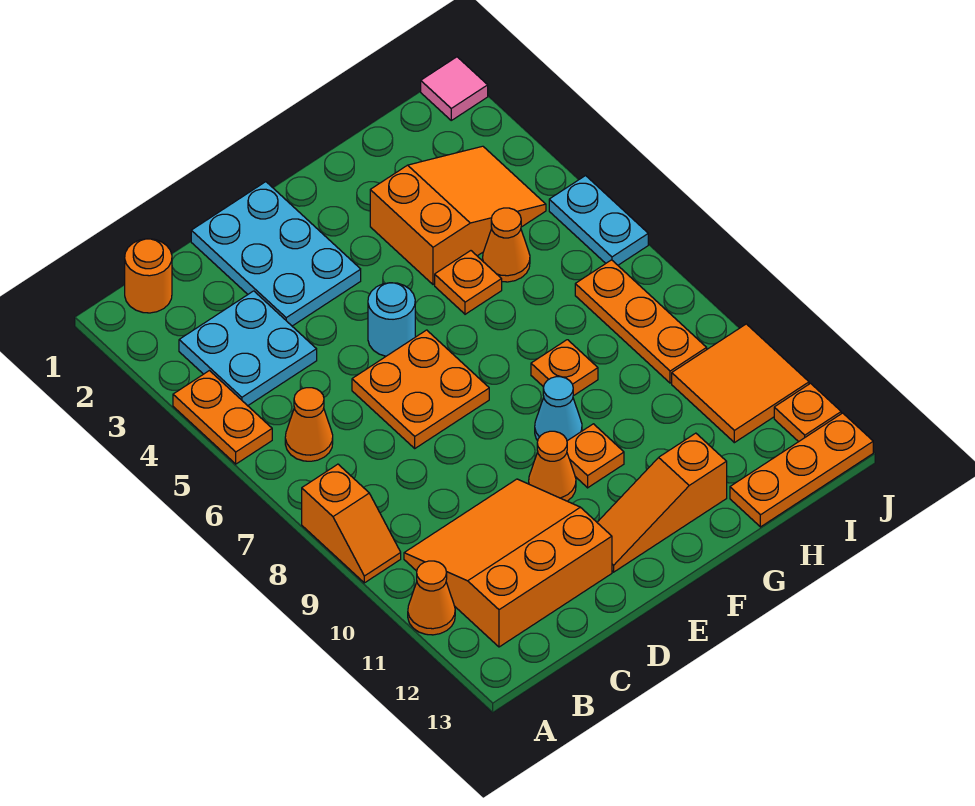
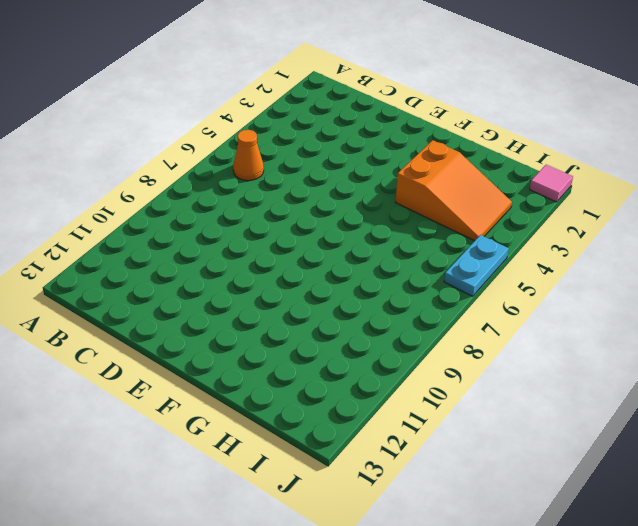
none -> orange plate A4:A5 level 1
none -> orange slope A8:A9 level 1 top 8
none -> orange cone A11 level 1

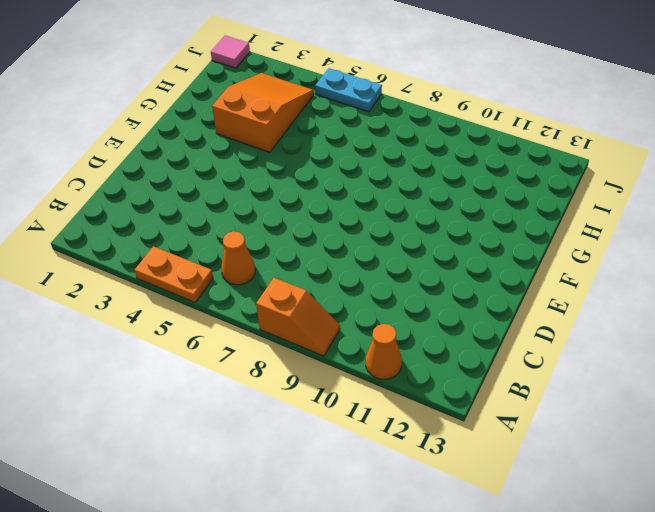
none -> orange round brick B1 level 1
none -> cyan plate B3:C4 level 1
none -> orange slope B10:D12 level 1 top 12

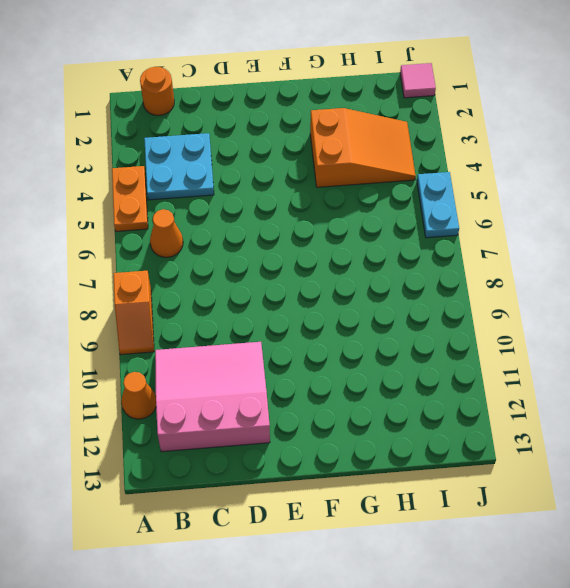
pink slope B10:D12 level 1 top 12 -> orange slope B10:D12 level 1 top 12
none -> cyan plate D1:E3 level 1
none -> orange plate D6:E7 level 1
none -> cyan round brick E5 level 1

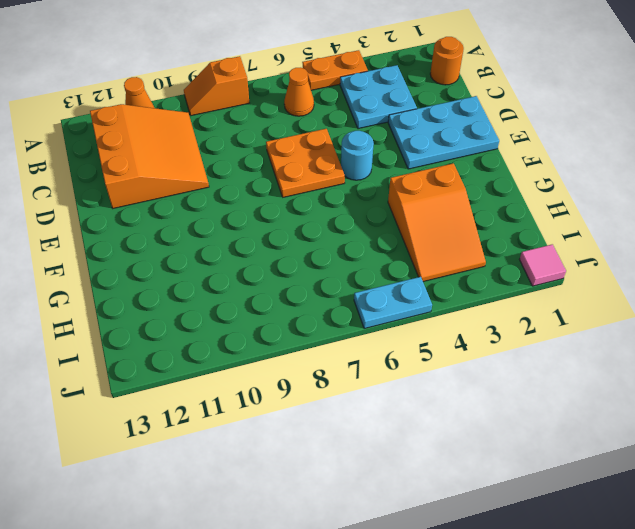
none -> orange cone E10 level 1
none -> orange slope E12:G12 level 1 top G
none -> cyan cone F9 level 1

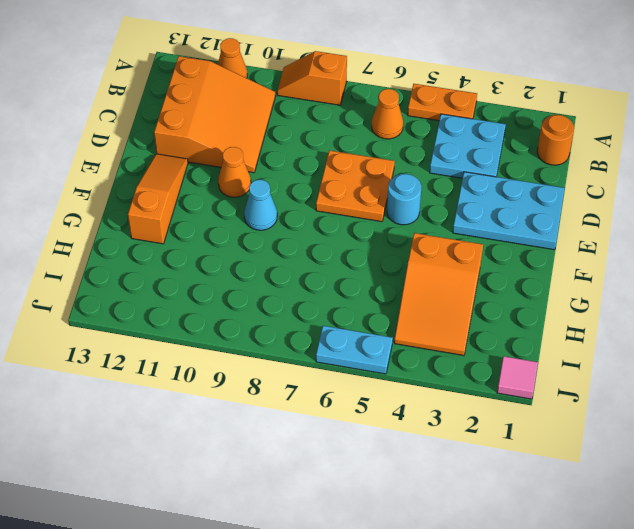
none -> orange plate F10 level 1
none -> orange plate G5 level 1
none -> orange plate G8 level 1

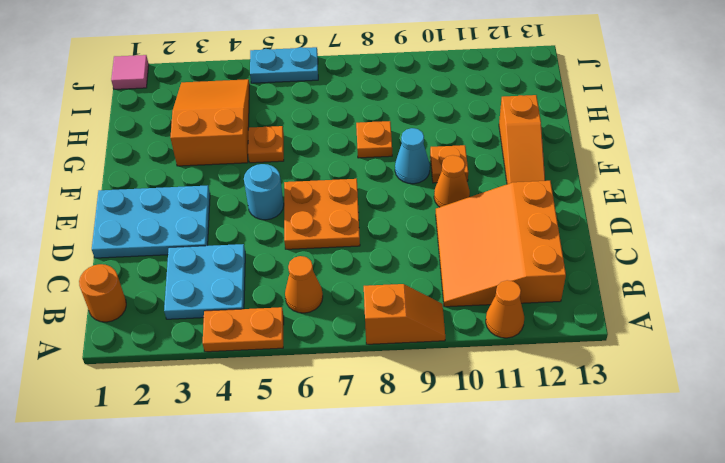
none -> orange cone H5 level 1
none -> orange plate H13:J13 level 1
none -> orange plate I7:I9 level 1

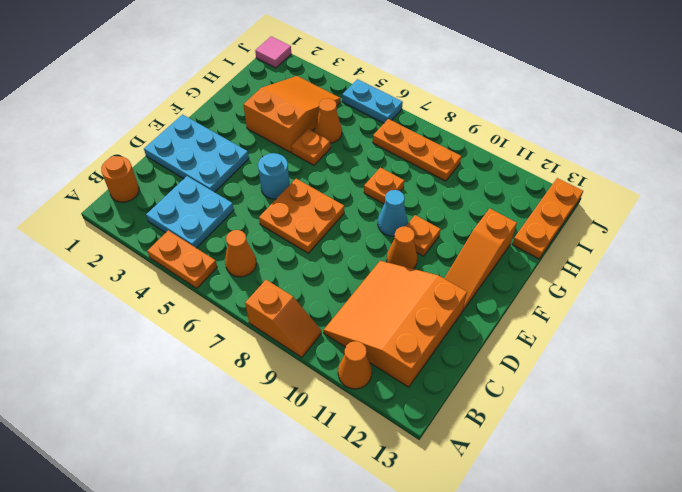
none -> orange tile I10:J11 level 1
none -> orange plate J12 level 1

